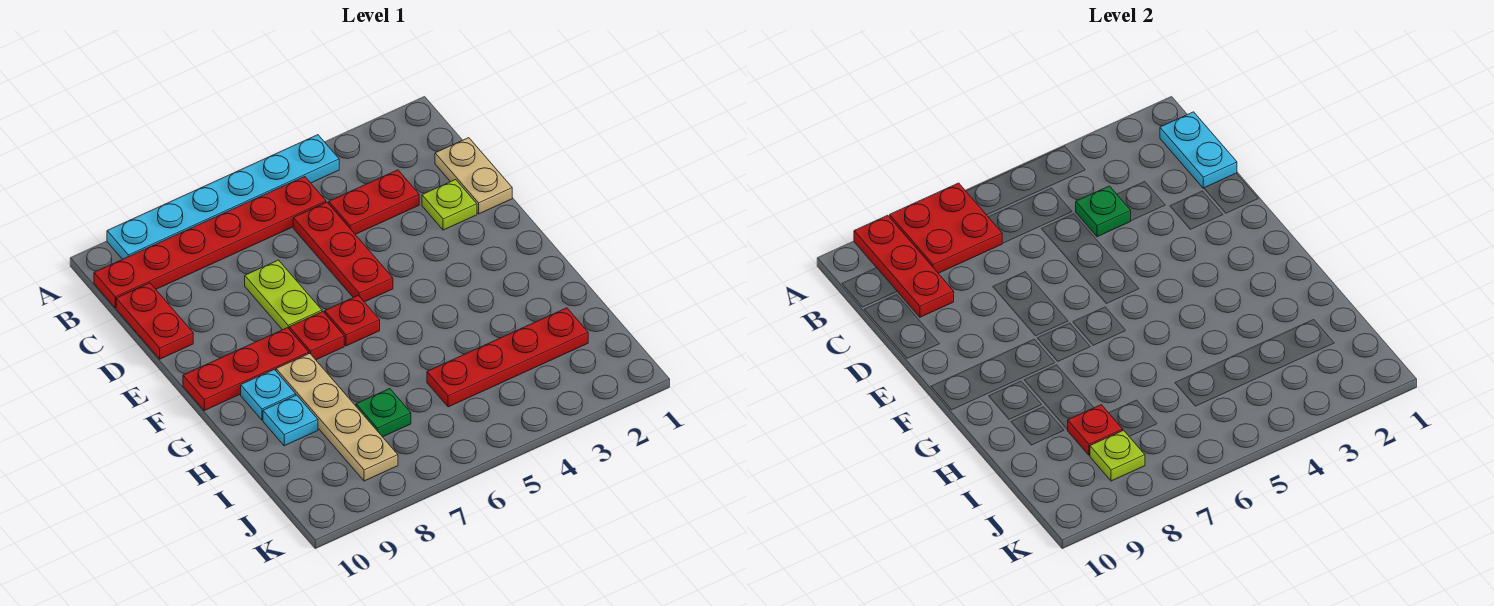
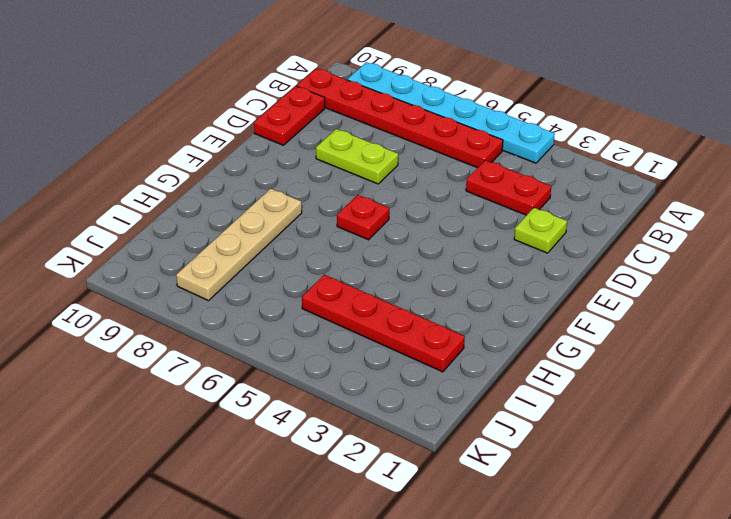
lime plate D7:D8 level 1 -> lime plate D7:E7 level 1
none -> tan plate C1:D1 level 1
none -> red plate C5:E5 level 1
none -> red plate F7 level 1

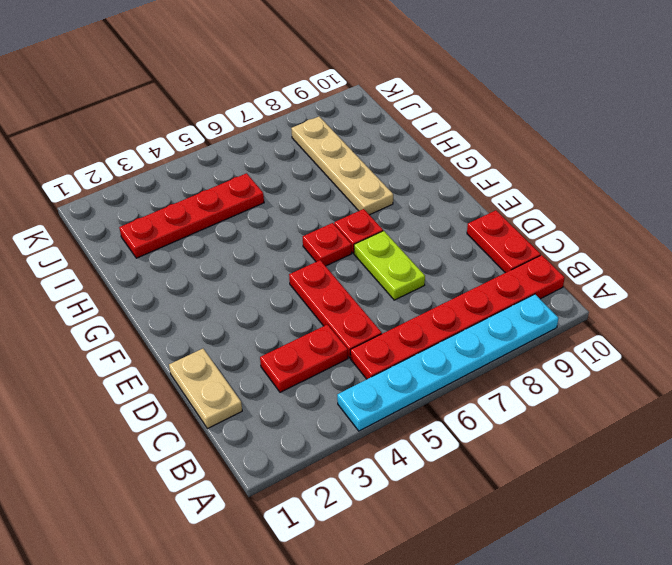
none -> lime plate D2 level 1
none -> red plate F8:F10 level 1
none -> cyan plate G9 level 1

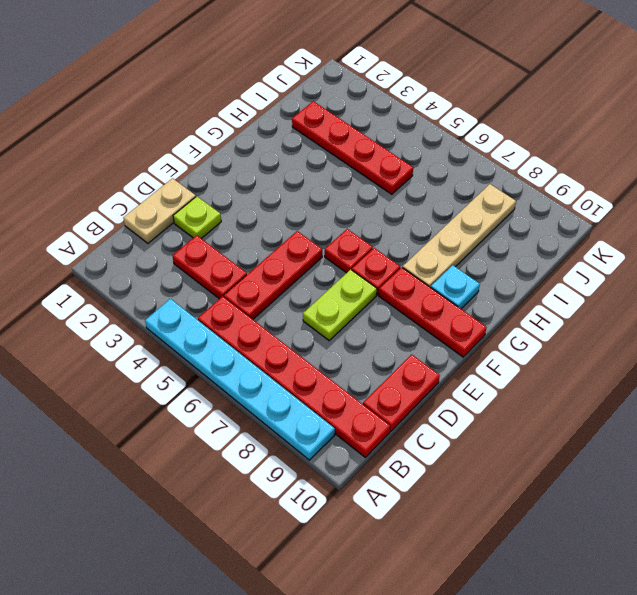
none -> cyan plate H9 level 1
none -> green plate I7 level 1
none -> red plate A7:B8 level 2

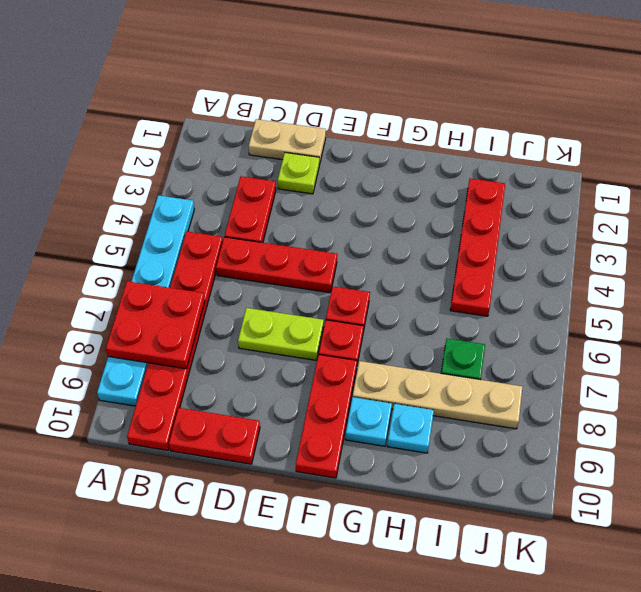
none -> red plate A9:C9 level 2
none -> cyan plate B1:C1 level 2
none -> green plate C4 level 2

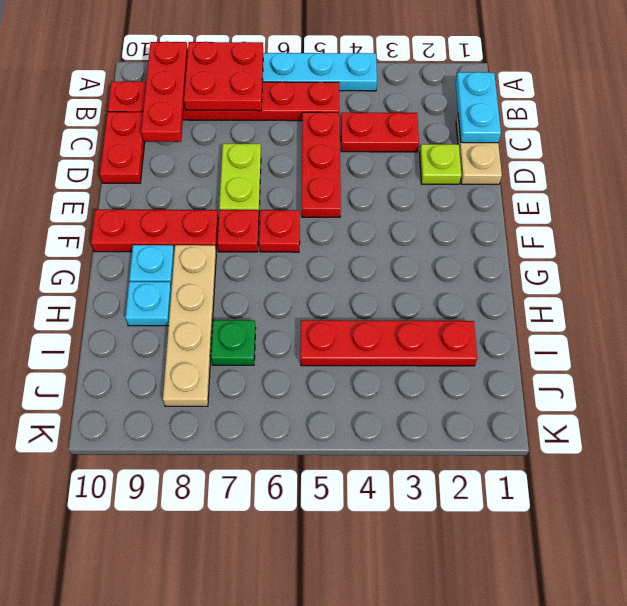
none -> green plate C4 level 2
none -> red plate I8 level 2
none -> lime plate J8 level 2

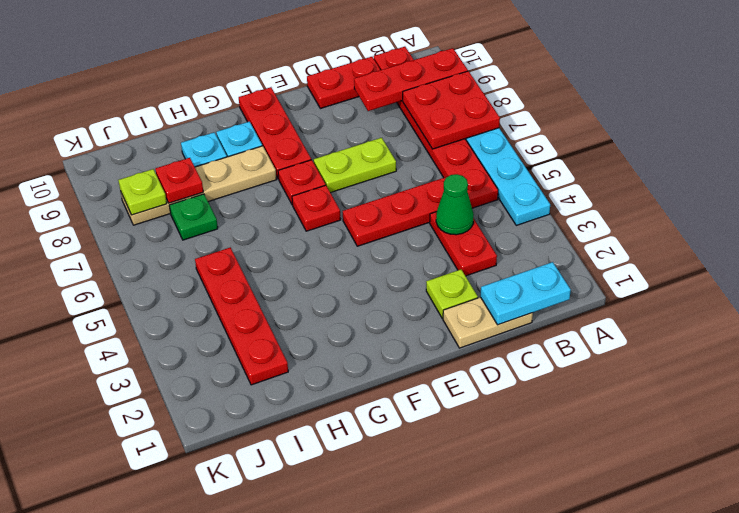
green cone C4 level 2 -> green plate C4 level 2

